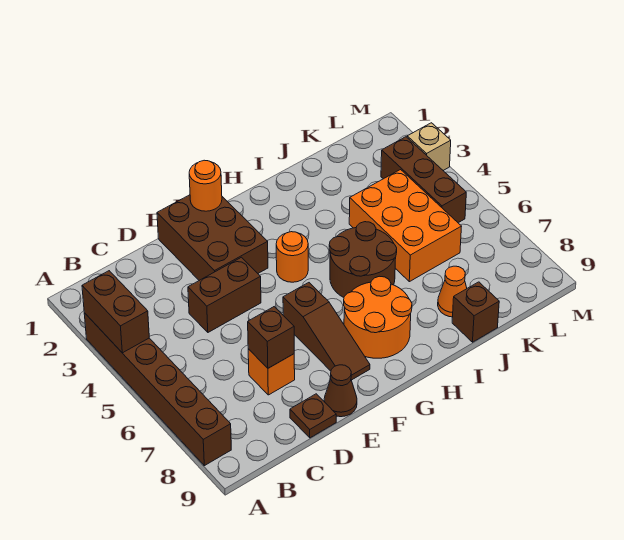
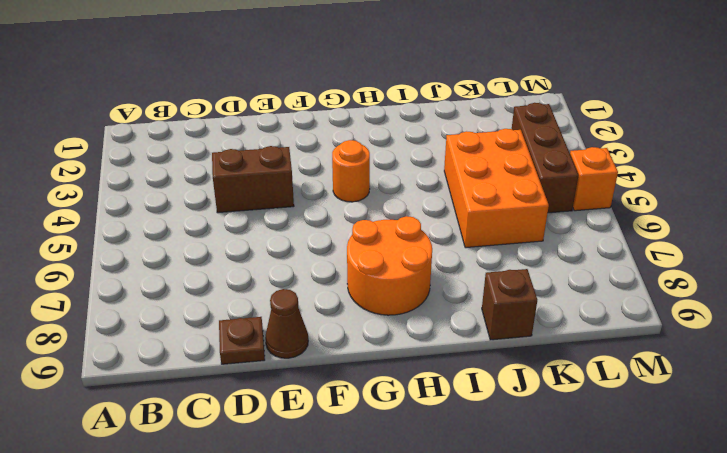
orange brick M5 level 1 -> orange brick D7 level 1
none -> brown brick A3:A8 level 1
none -> brown brick E1:F3 level 1
none -> brown slope F6:F8 level 1 top 6

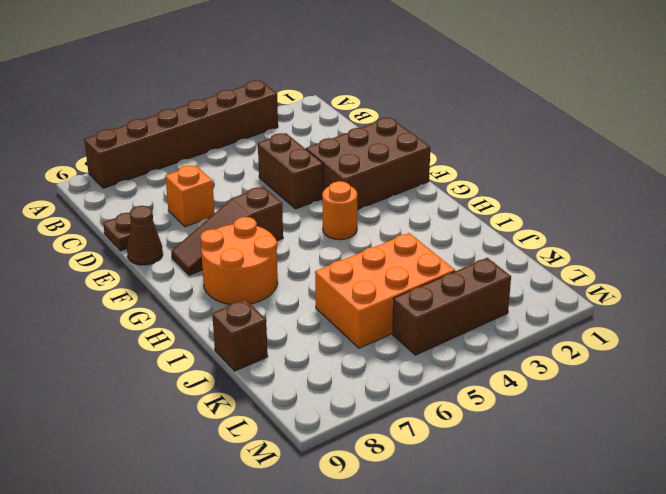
none -> brown round brick H5:I6 level 1
none -> orange cone J8 level 1
none -> tan brick M3 level 1

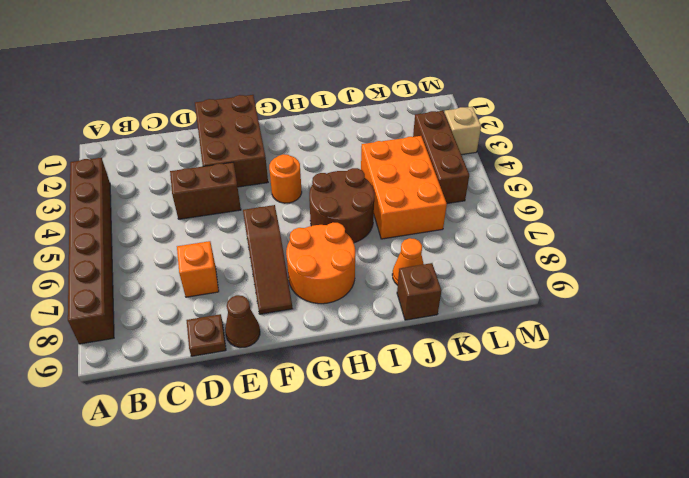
none -> brown brick A3:A4 level 2
none -> brown brick D7 level 2
none -> orange round brick F1 level 2

